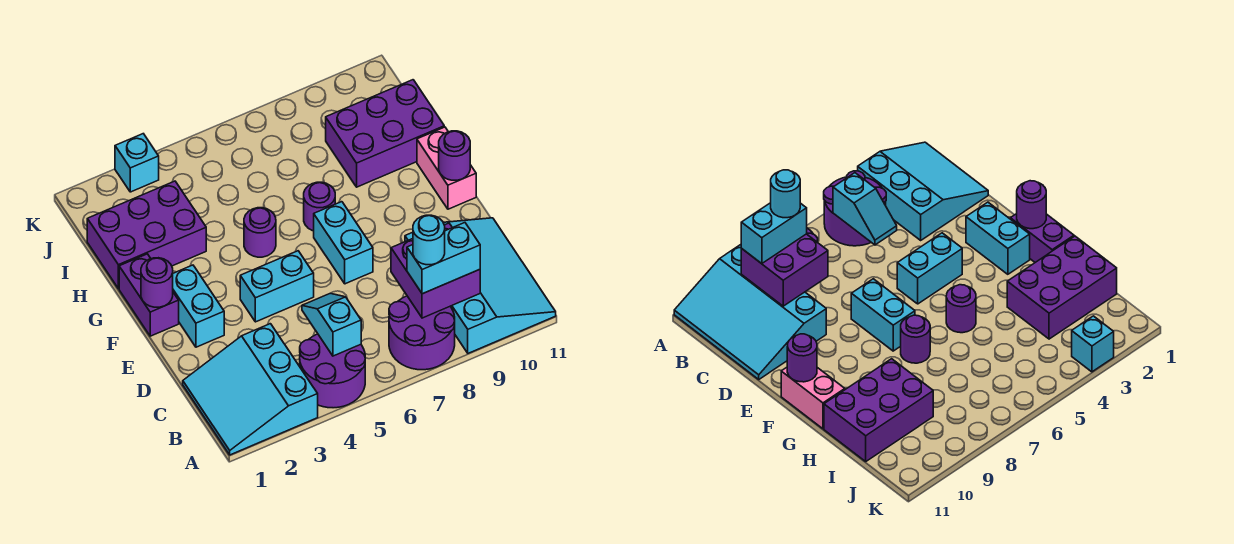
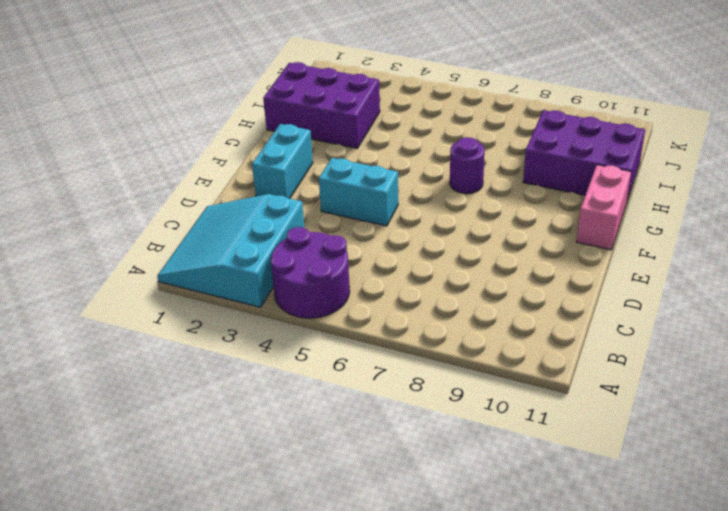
none -> purple round brick A7:B8 level 1
none -> cyan slope A9:D11 level 1 top 9
none -> cyan brick E7:F7 level 1

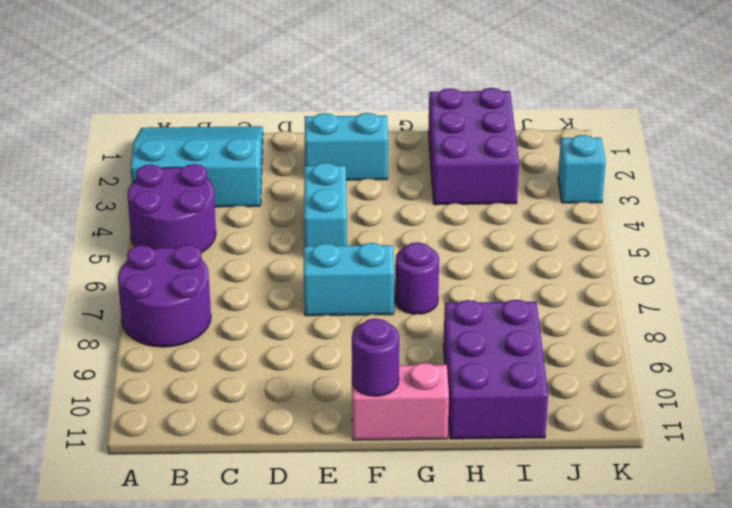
none -> cyan slope A9:D11 level 1 top 9
none -> purple brick F1:G1 level 1
none -> purple round brick G5 level 1

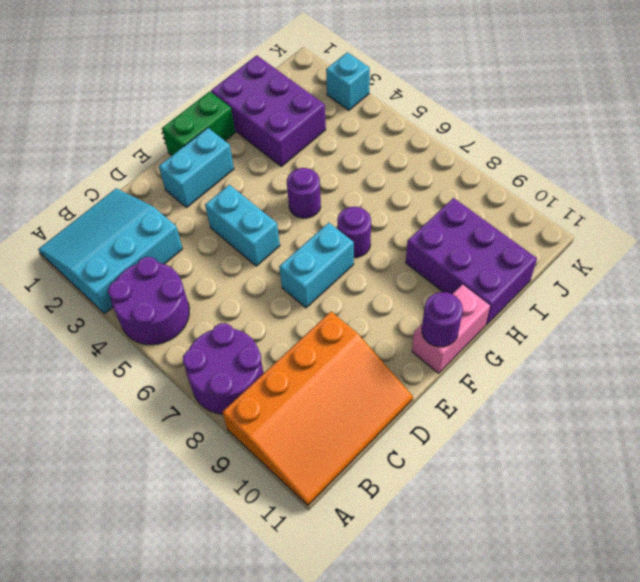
orange slope A9:D11 level 1 top 9 -> cyan slope A9:D11 level 1 top 9
green brick F1:G1 level 1 -> purple brick F1:G1 level 1
none -> cyan slope B5:C5 level 2 top B
none -> purple brick B8:C9 level 2
none -> purple round brick F1 level 2

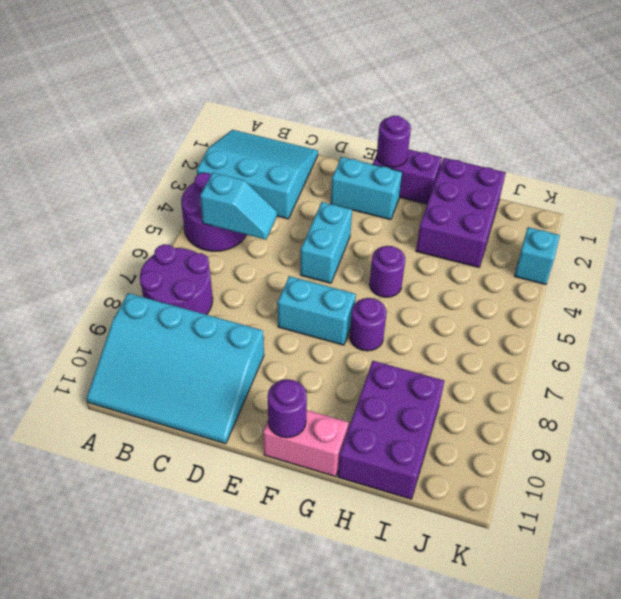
none -> purple brick B8:C9 level 2
none -> cyan brick B8:B9 level 3
none -> cyan round brick B8 level 4

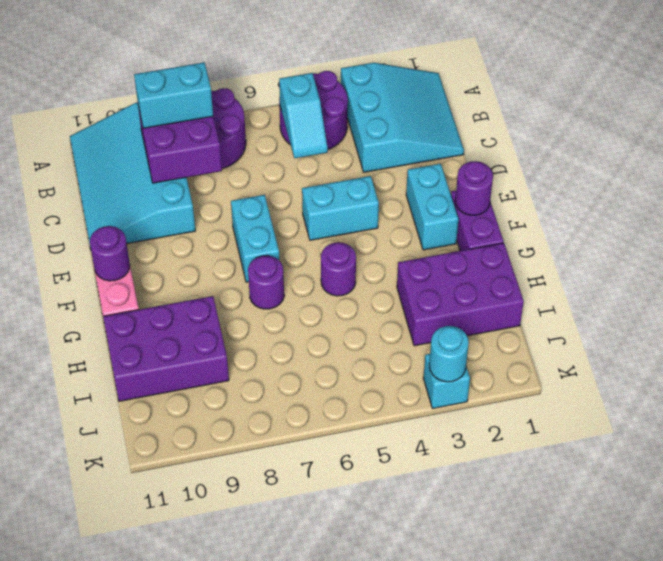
cyan round brick K3 level 2 -> cyan round brick B8 level 4

